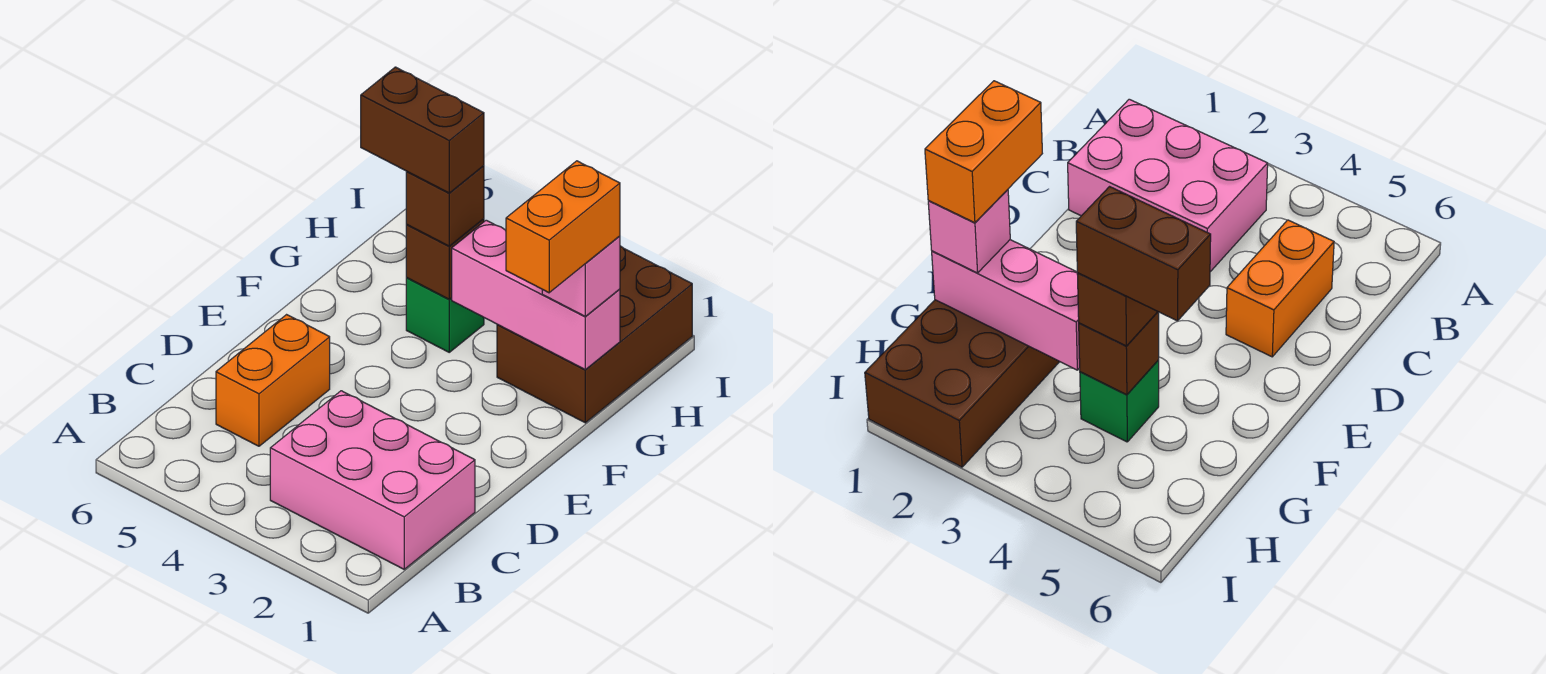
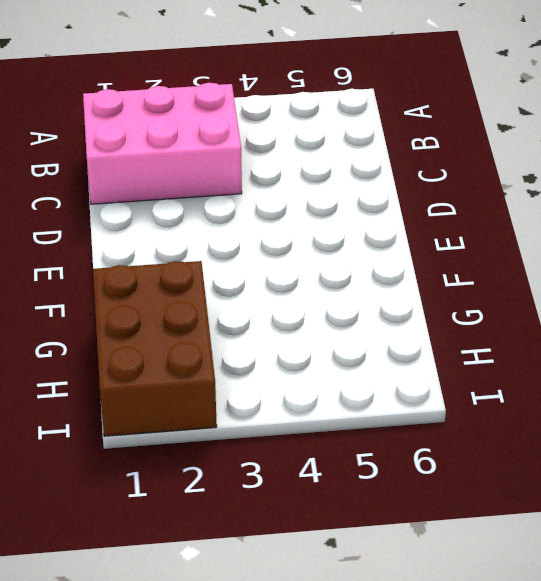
none -> orange brick C5:D5 level 1
none -> green brick G4 level 1

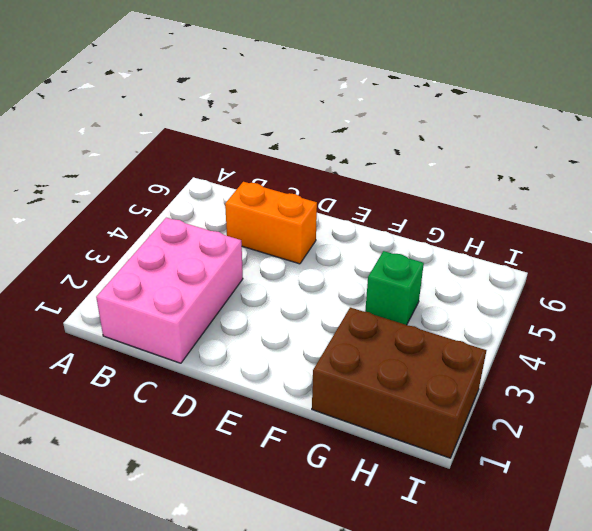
none -> pink brick G1:G3 level 2
none -> brown brick G4 level 2

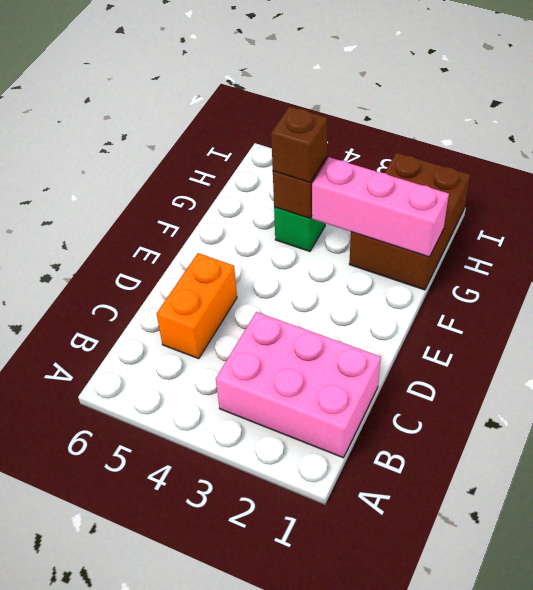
none -> pink brick G1 level 3
none -> orange brick F1:G1 level 4

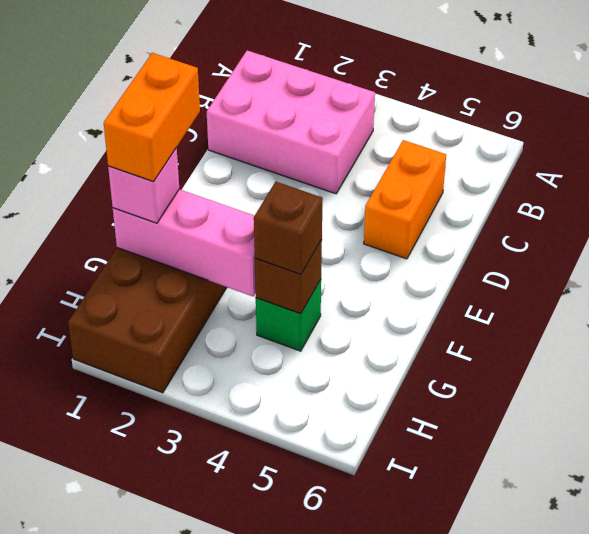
none -> brown brick G4:G5 level 4

